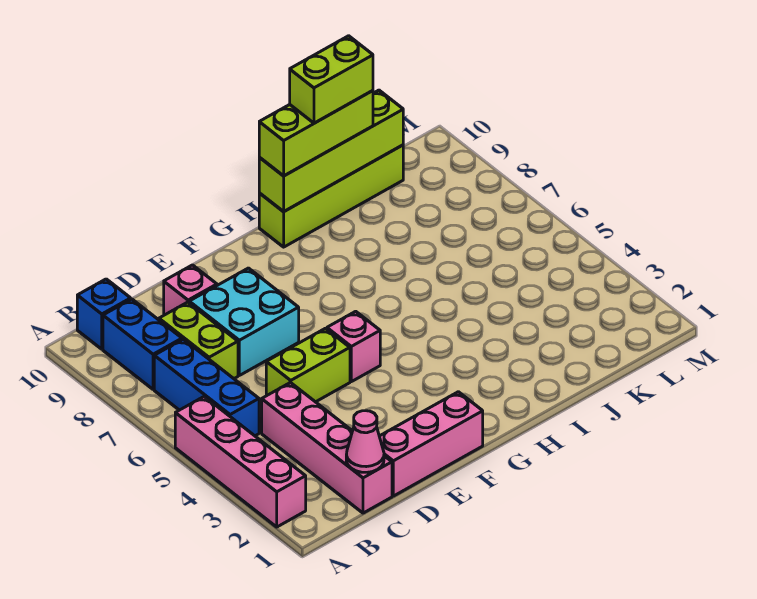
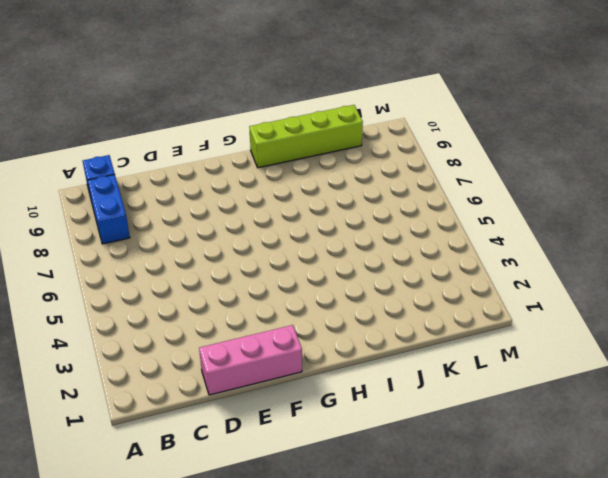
none -> pink brick A2:A5 level 1
none -> blue brick B5:B7 level 1
none -> pink brick C1:C4 level 1

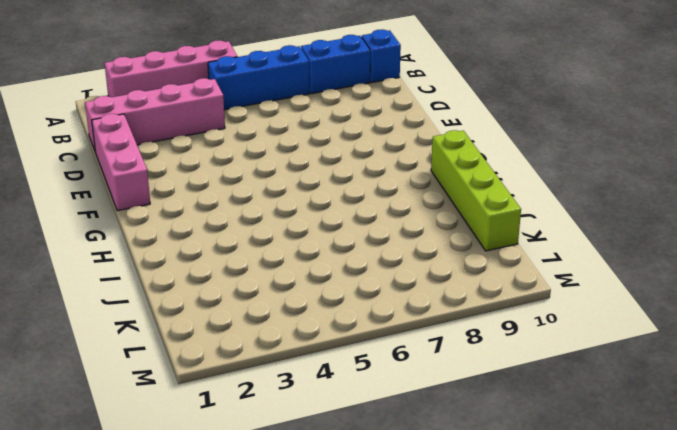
none -> lime brick C7:C8 level 1
none -> lime brick D5:E5 level 1
none -> cyan brick D7:E8 level 1

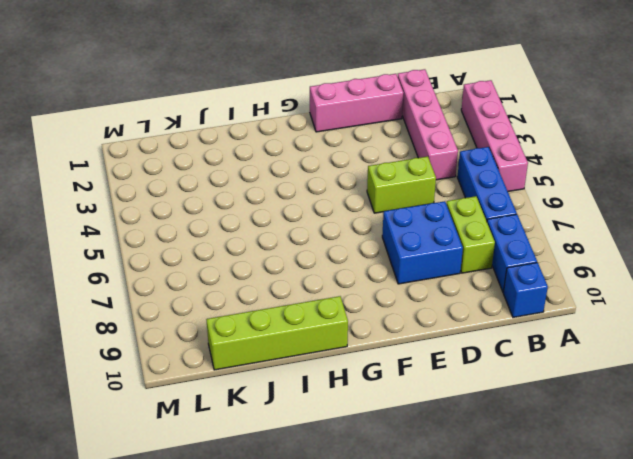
blue brick D7:E8 level 1 -> cyan brick D7:E8 level 1
none -> pink brick D9 level 1
none -> pink brick F5 level 1
none -> pink cone C1 level 2

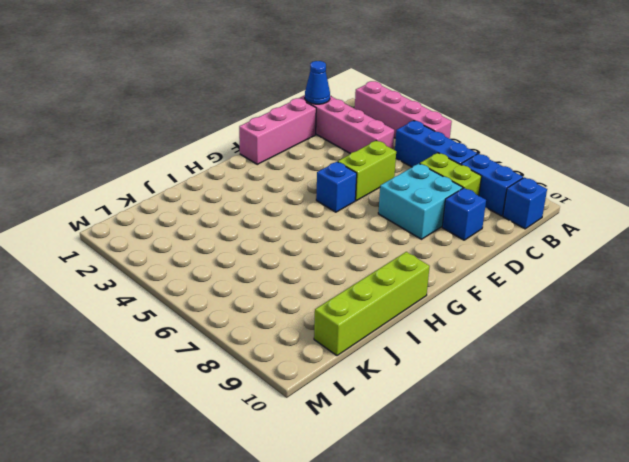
blue cone C1 level 2 -> pink cone C1 level 2
blue brick D9 level 1 -> pink brick D9 level 1
blue brick F5 level 1 -> pink brick F5 level 1
none -> lime brick H10:K10 level 2
none -> lime brick H10:J10 level 3
none -> lime brick I10:J10 level 4

